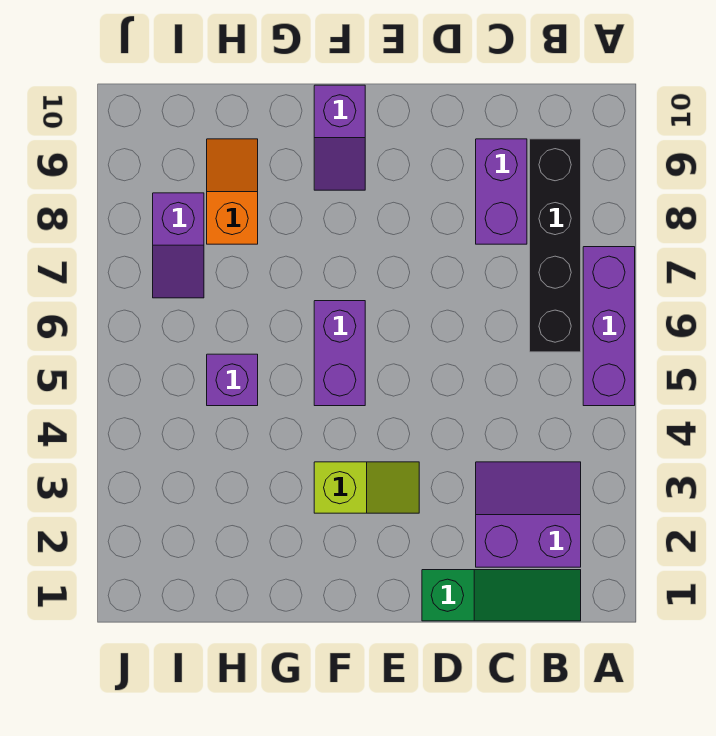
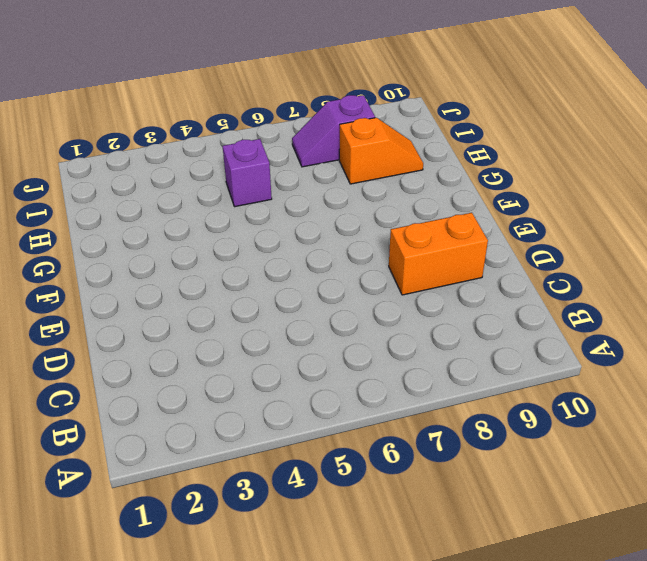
orange brick D8:D9 level 1 -> none
none -> purple brick A5:A7 level 1
none -> green slope B1:D1 level 1 top D

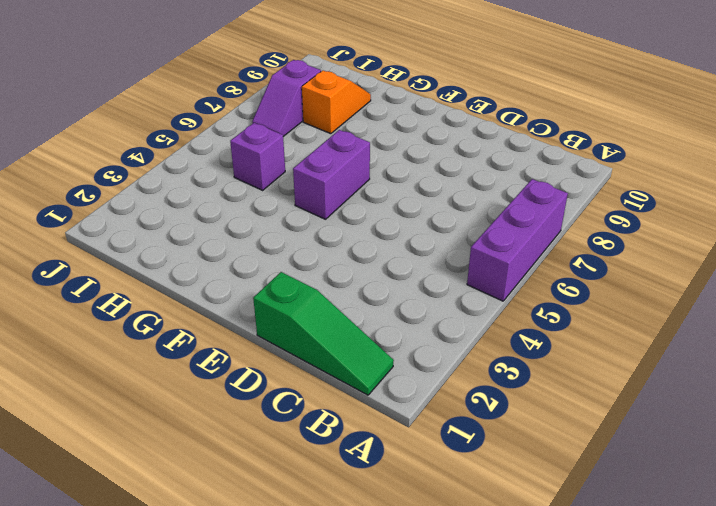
none -> purple slope B2:C3 level 1 top 2
none -> black brick B6:B9 level 1

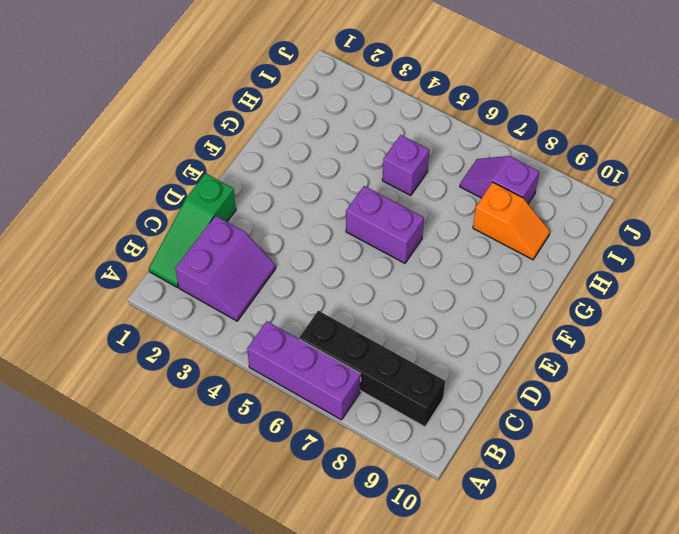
none -> purple brick C8:C9 level 1
none -> lime slope E3:F3 level 1 top F

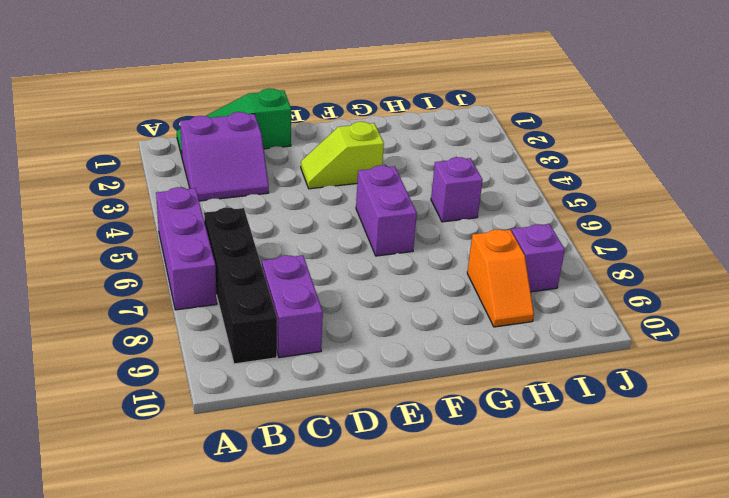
none -> purple slope F9:F10 level 1 top 10

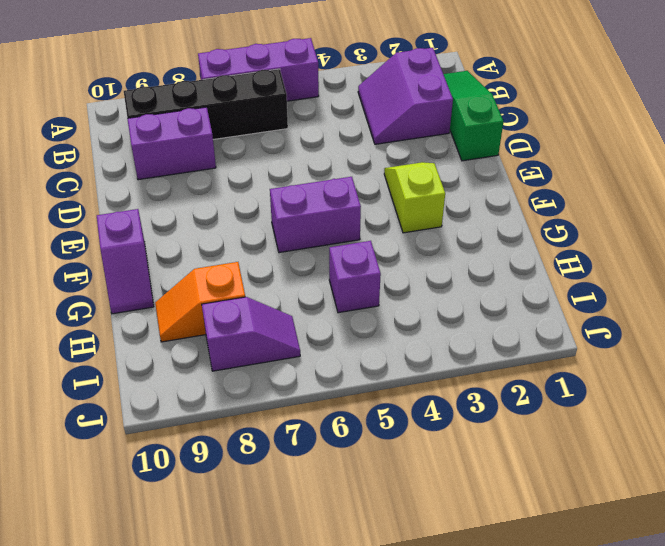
purple slope F10:G10 level 1 top F -> purple slope F9:F10 level 1 top 10

